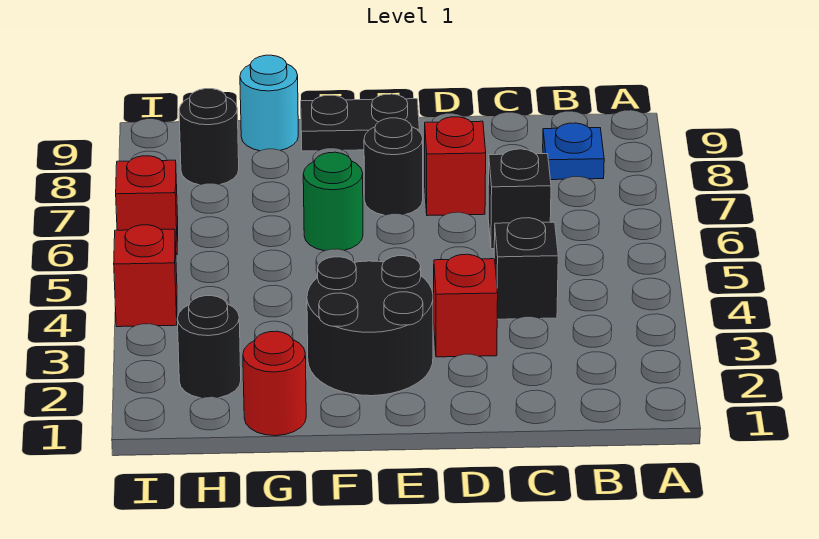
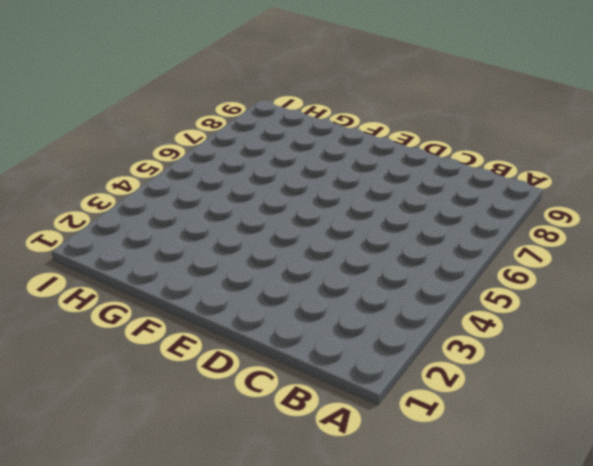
none -> blue plate B8 level 1
none -> black brick C4 level 1
none -> black brick C6 level 1

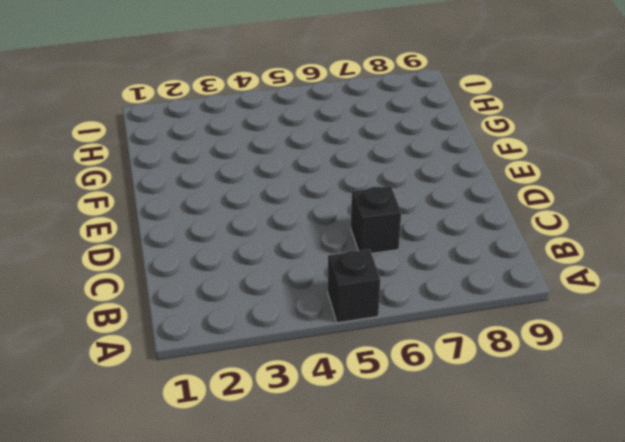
black brick A5 level 1 -> black brick C4 level 1
none -> blue plate B8 level 1
none -> red brick D3 level 1
none -> red brick D7 level 1

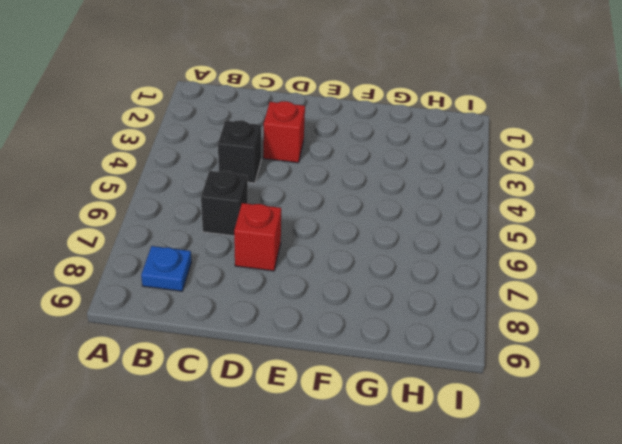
none -> black round brick E2:F3 level 1
none -> black round brick E7 level 1
none -> black plate E9:F9 level 1

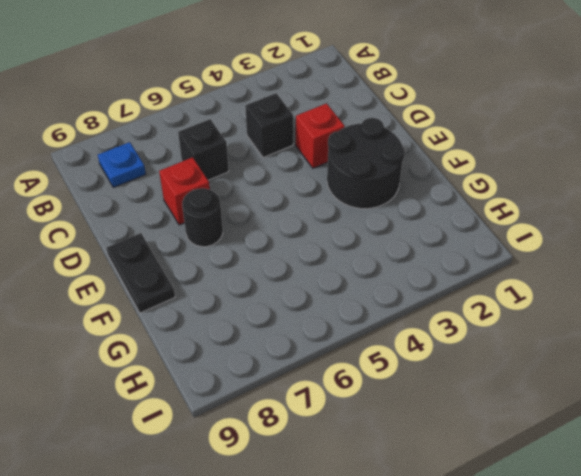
none -> green round brick F6 level 1
none -> red round brick G1 level 1
none -> cyan round brick G9 level 1

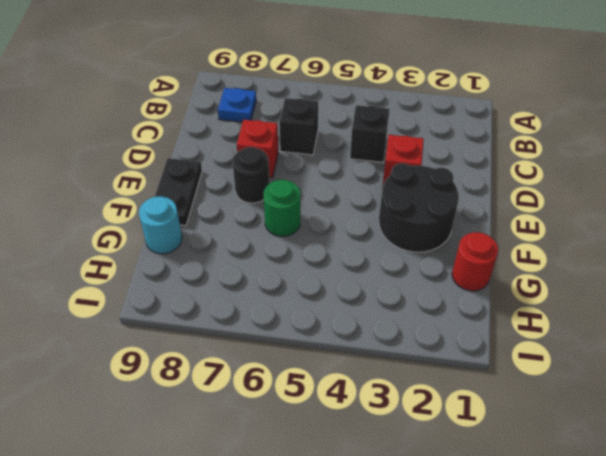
none -> black round brick H2 level 1
none -> black round brick H8 level 1
none -> red brick I4 level 1

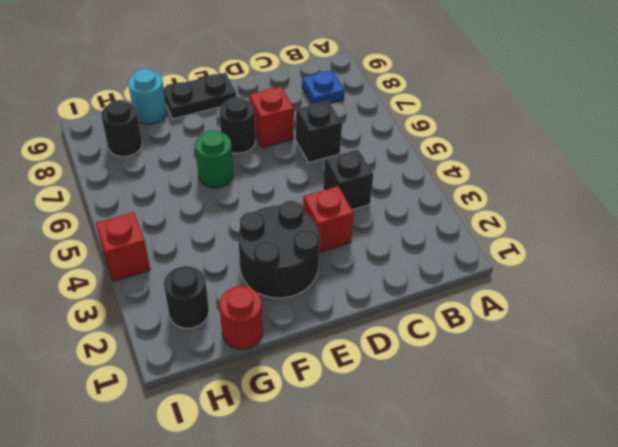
none -> red brick I6 level 1

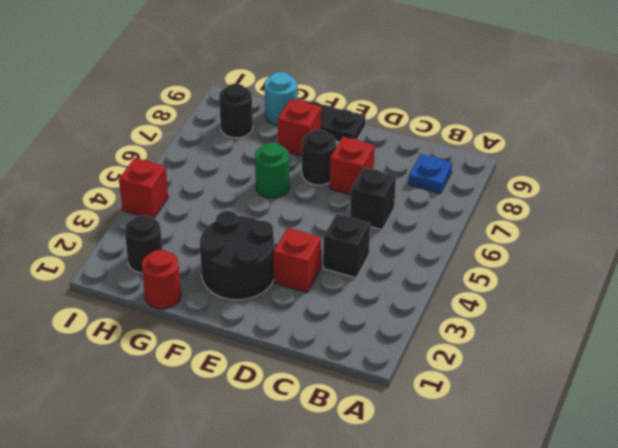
red brick F8 level 1 -> red brick I6 level 1

